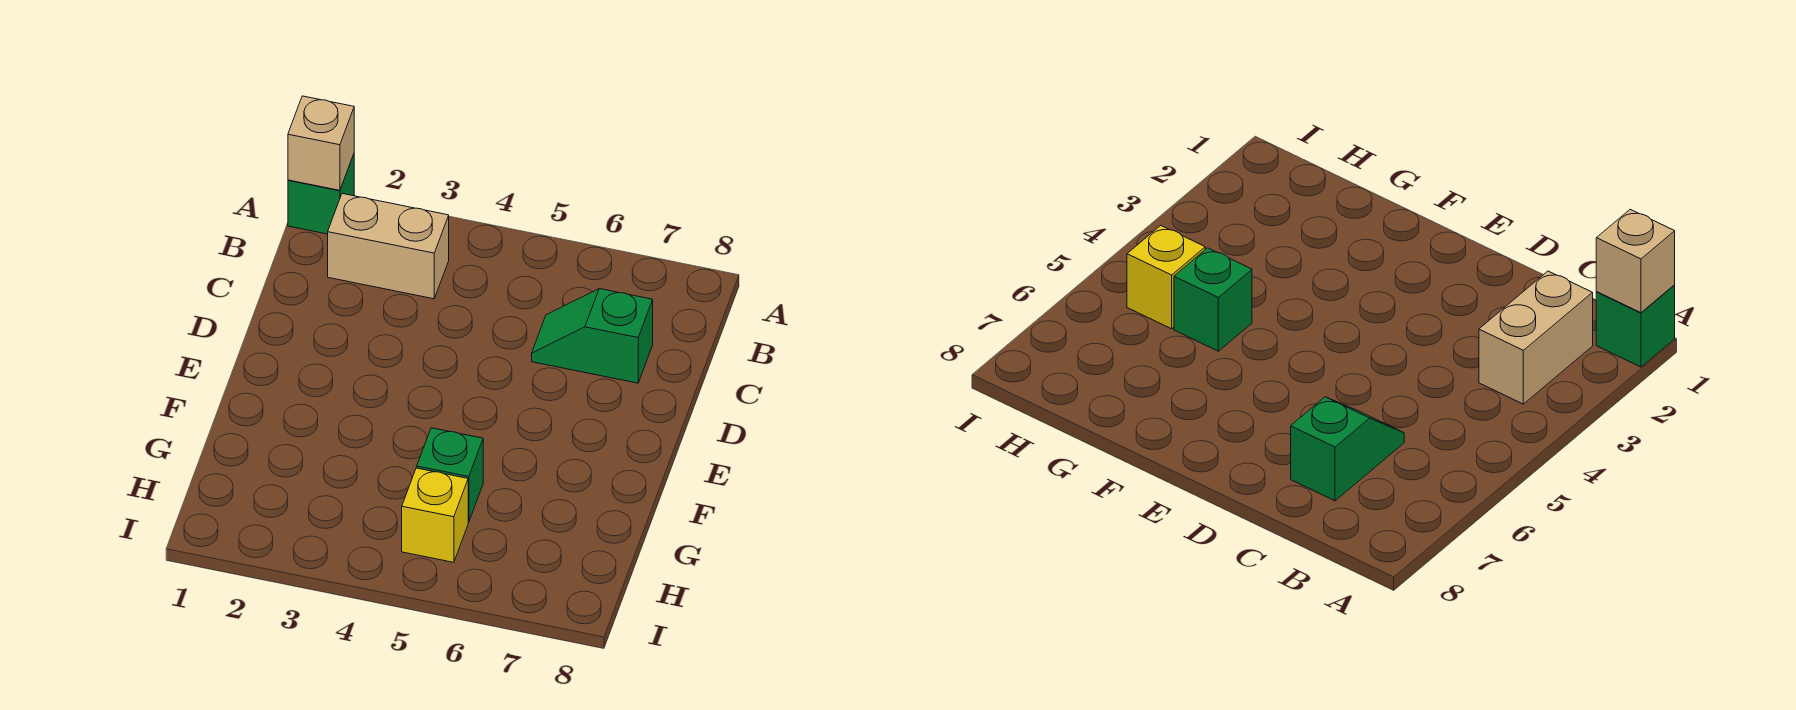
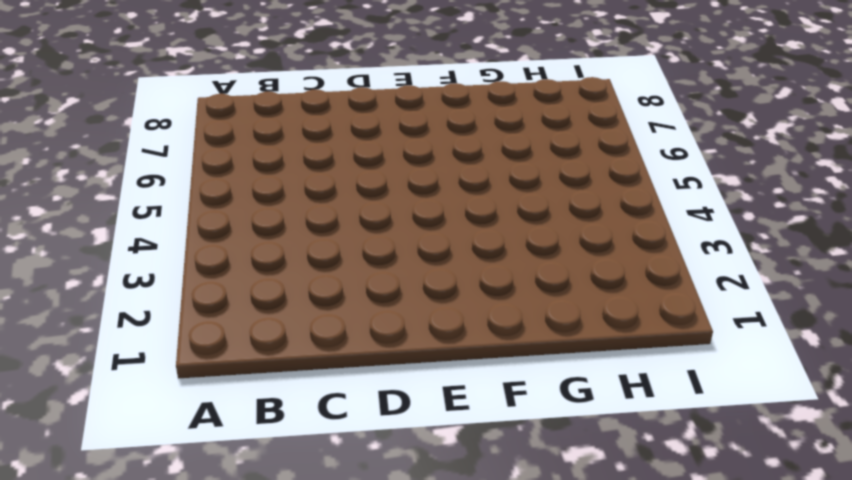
none -> green brick A1 level 1
none -> tan brick B2:B3 level 1

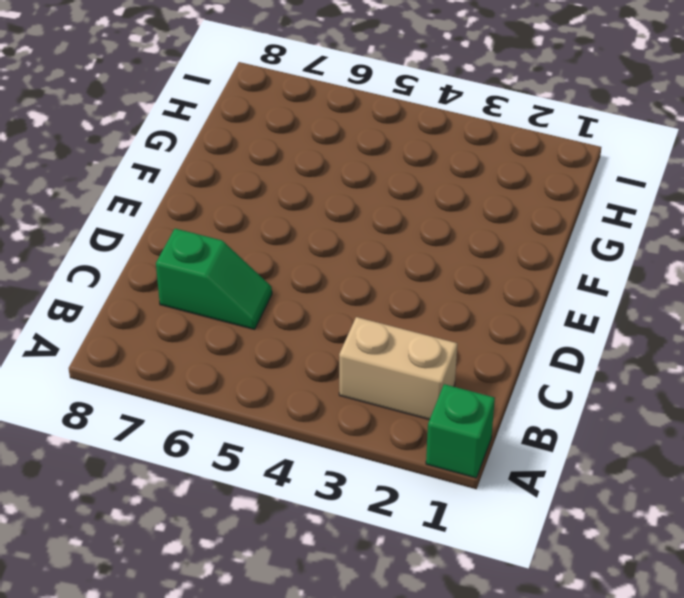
none -> green brick G5 level 1
none -> yellow brick H5 level 1

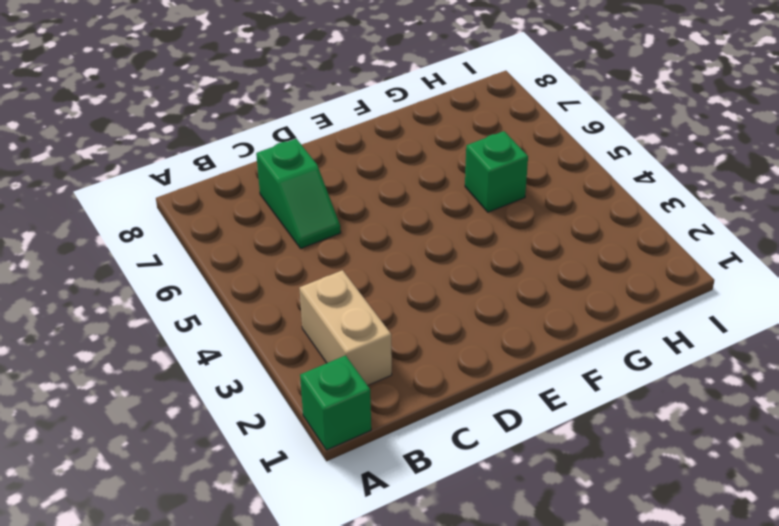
none -> yellow brick H5 level 1
none -> tan brick A1 level 2

